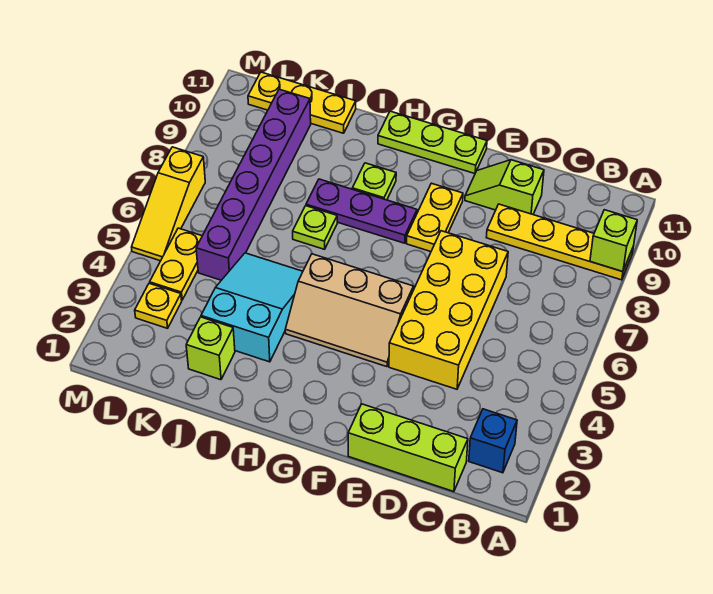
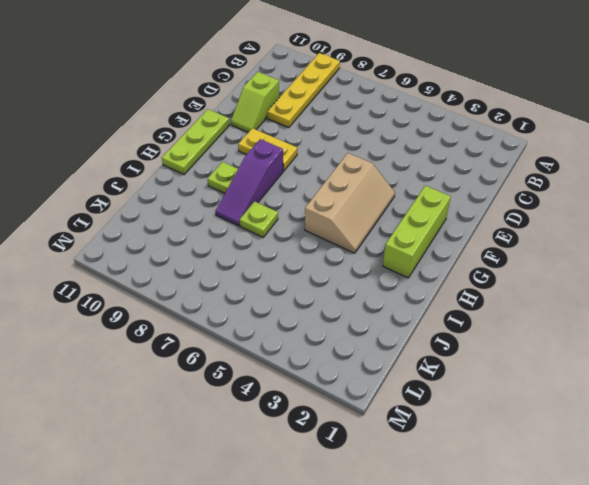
lime brick F2:H2 level 1 -> lime brick C1:E1 level 1
purple slope G8:I8 level 1 top G -> purple plate G8:I8 level 1
none -> blue brick B2 level 1
none -> yellow brick D4:E7 level 1
none -> cyan slope I3:J5 level 1 top 3

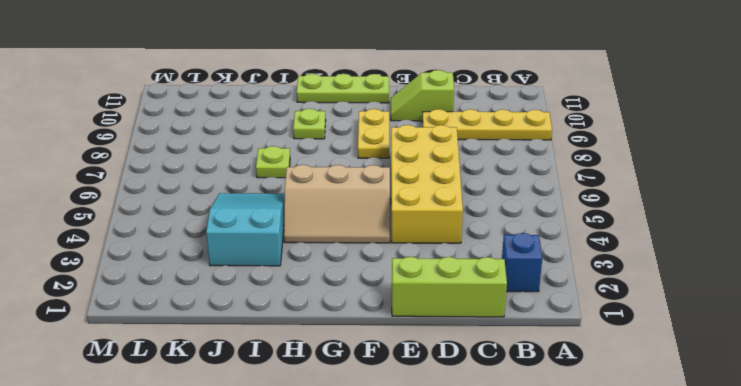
none -> purple plate G8:I8 level 1
none -> lime brick J2 level 1
none -> yellow plate J11:L11 level 1

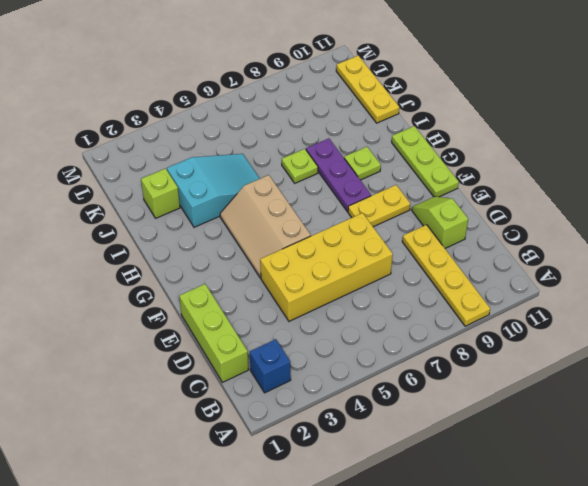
none -> purple brick K5:K10 level 1
none -> yellow plate L3 level 1
none -> yellow plate L4:L5 level 1

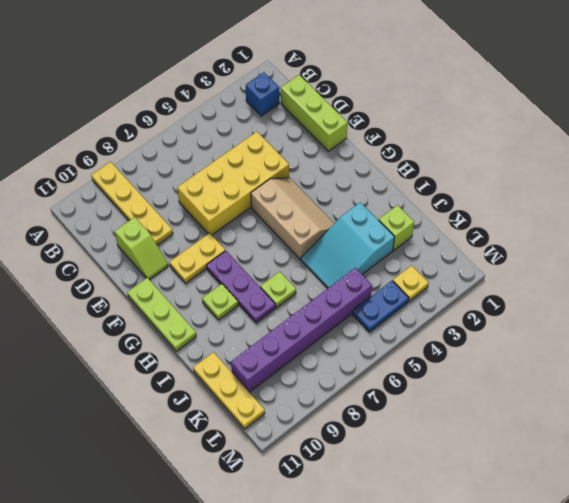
blue plate L4:L5 level 1 -> yellow plate L4:L5 level 1
none -> yellow slope M5:M7 level 1 top 7
none -> lime brick A9 level 2

